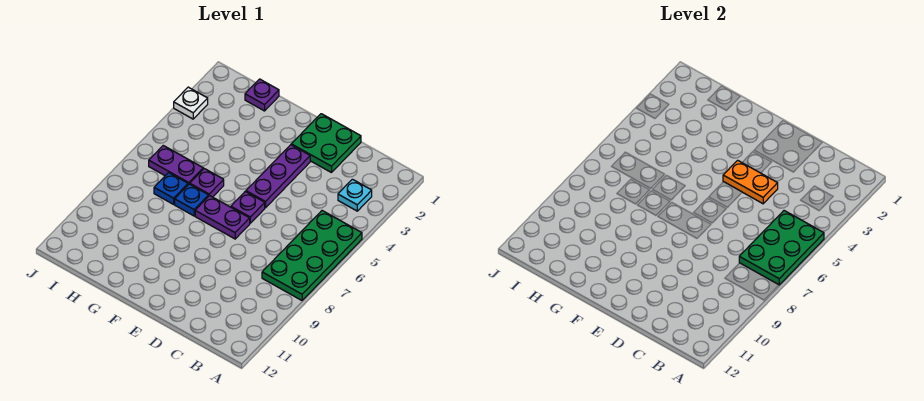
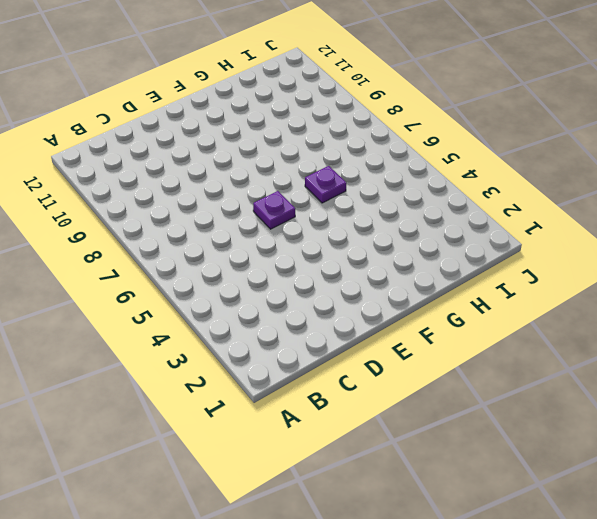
none -> green plate A5:B8 level 1
none -> cyan plate B3 level 1
none -> green plate D1:E2 level 1

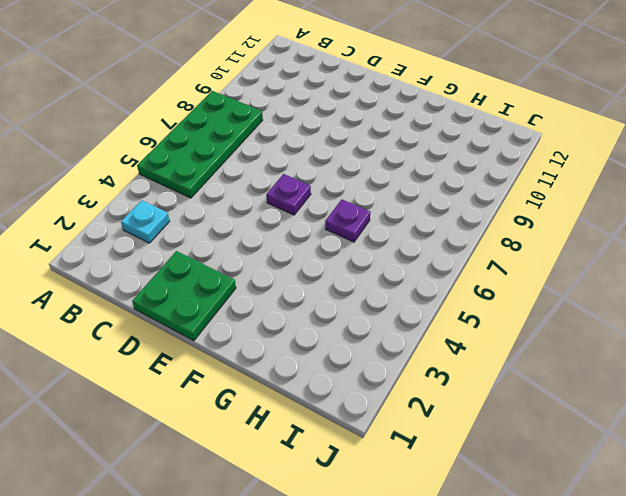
none -> purple plate E3:E5 level 1
none -> purple plate E7:F7 level 1
none -> blue plate G7 level 1

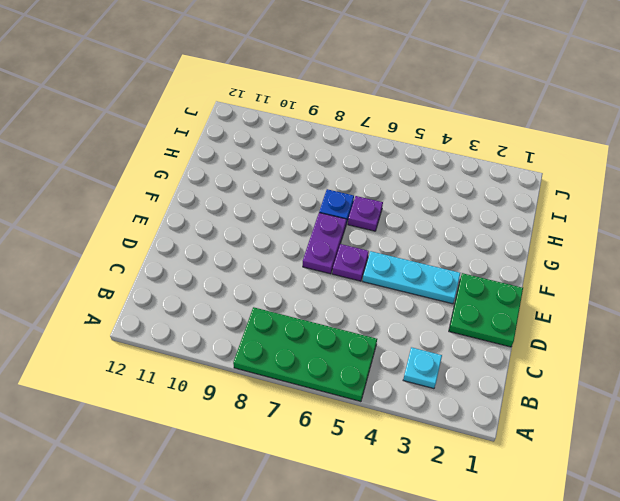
cyan plate E3:E5 level 1 -> purple plate E3:E5 level 1
none -> purple plate H1 level 1
none -> purple plate H6:I6 level 1
none -> blue plate H7 level 1

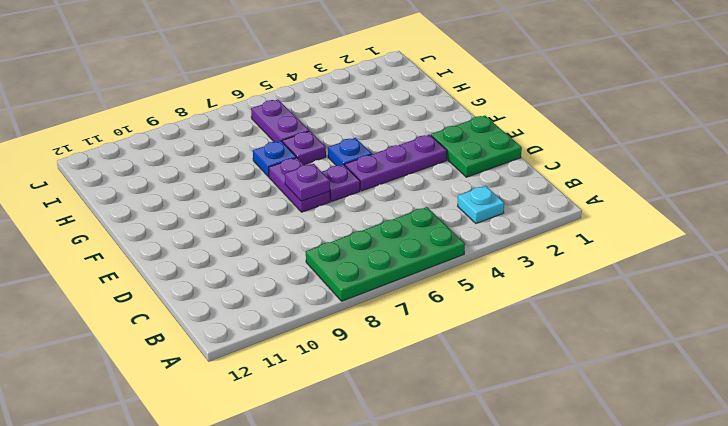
purple plate E7 level 2 -> purple plate H1 level 1
blue plate F5 level 1 -> blue plate H7 level 1
none -> white plate J3 level 1
none -> green plate A5:B7 level 2
none -> orange plate D4:E4 level 2

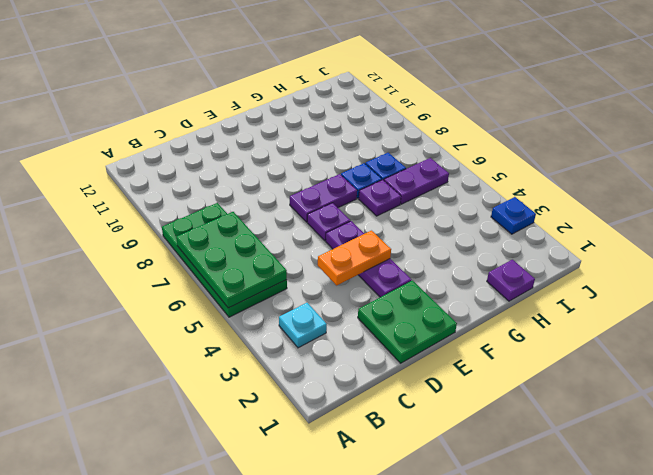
blue plate J3 level 1 -> white plate J3 level 1

